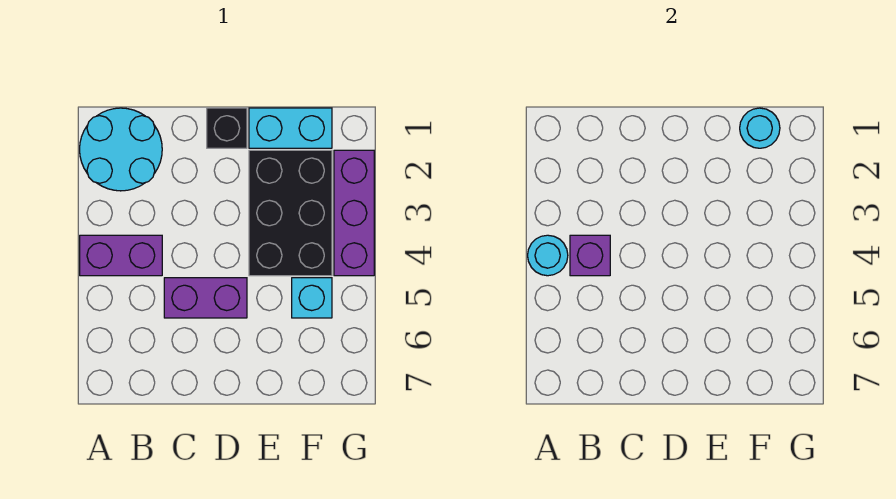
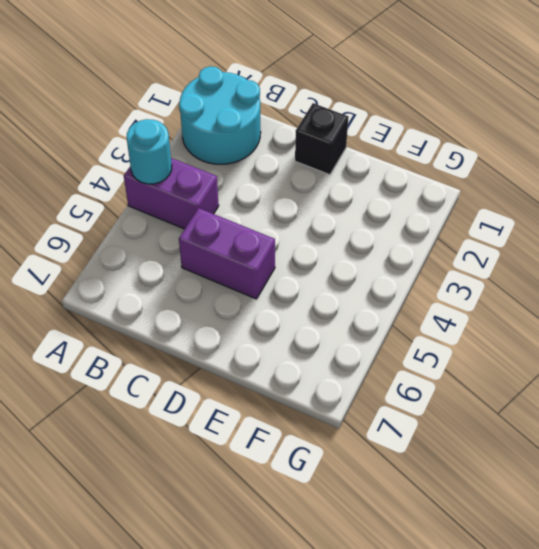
none -> cyan brick E1:F1 level 1
none -> black brick E2:F4 level 1

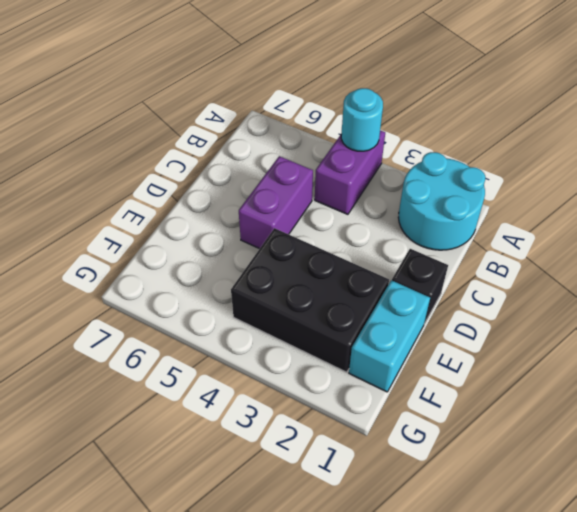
none -> cyan brick F5 level 1
none -> purple brick G2:G4 level 1

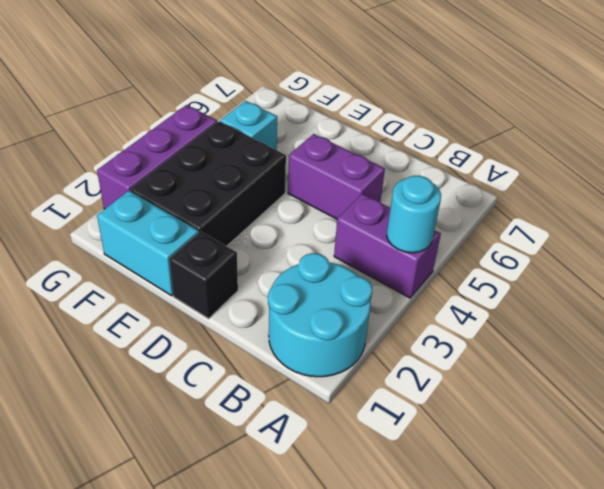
none -> purple brick B4 level 2
none -> cyan round brick F1 level 2

